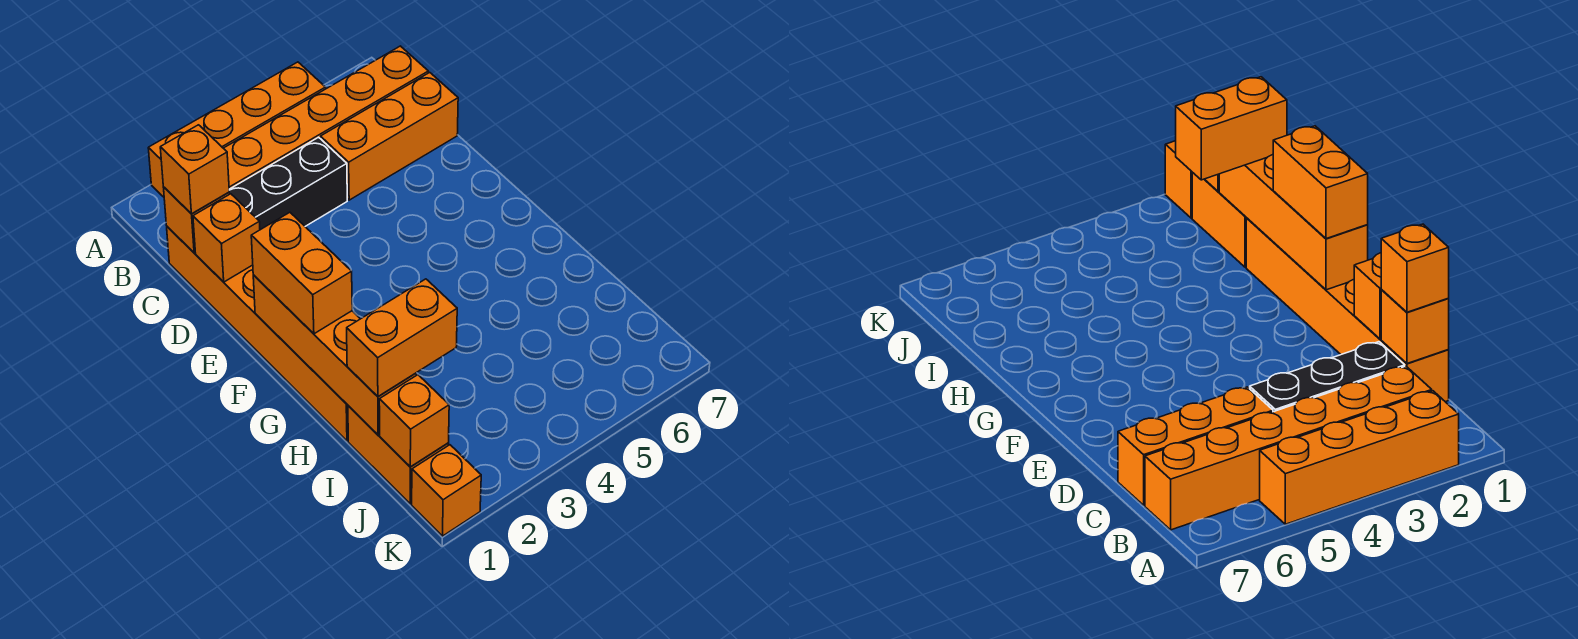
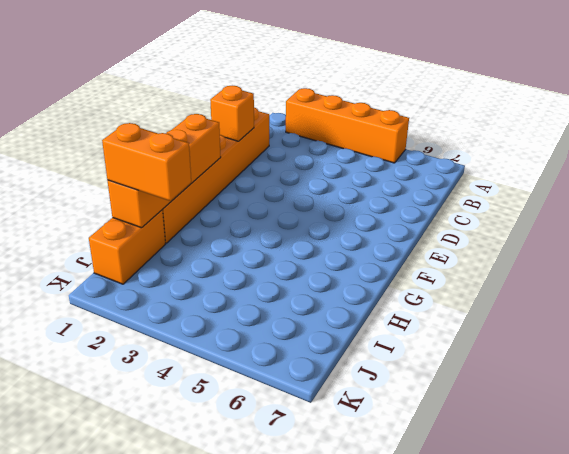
none -> orange brick B2:B7 level 1
none -> black brick C2:C4 level 1
none -> orange brick C5:C7 level 1

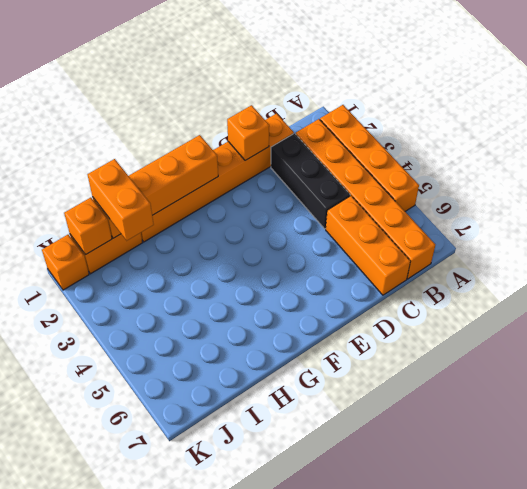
none -> orange brick C1 level 2
none -> orange brick C1 level 3
none -> orange brick F1:G1 level 3

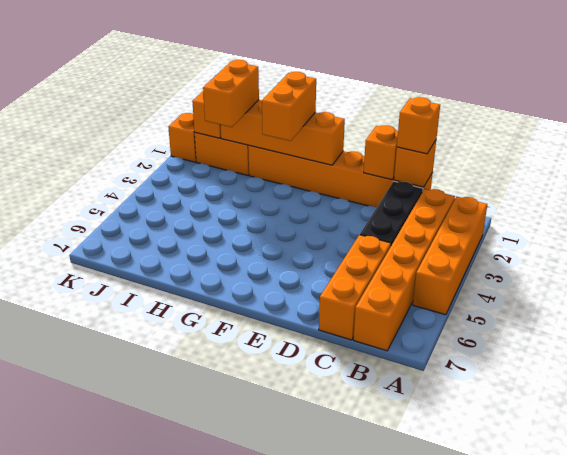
orange brick G1:G2 level 3 -> orange brick F1:G1 level 3

